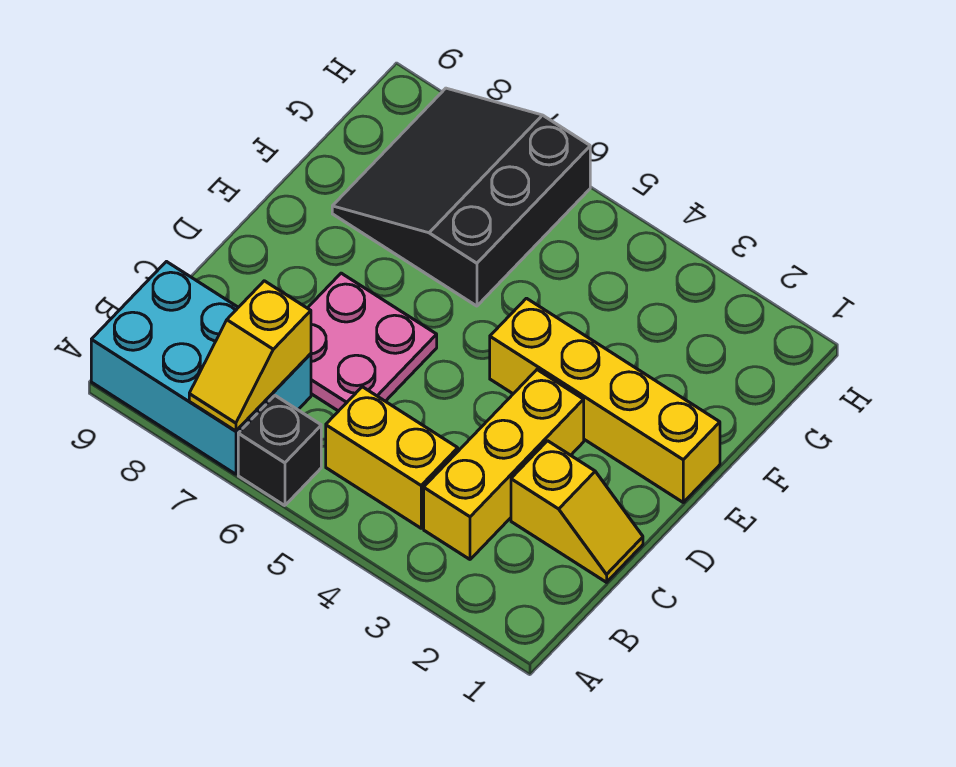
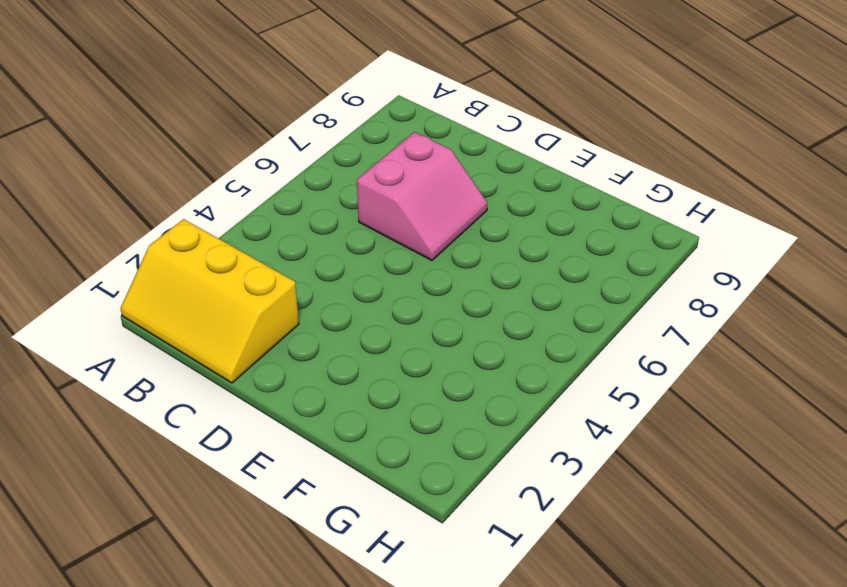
yellow slope A1:C2 level 1 top 2 -> yellow slope C1:C2 level 1 top 2
pink slope C6:D7 level 1 top C -> pink plate C6:D7 level 1
none -> black brick A6 level 1
none -> cyan brick A7:B9 level 1

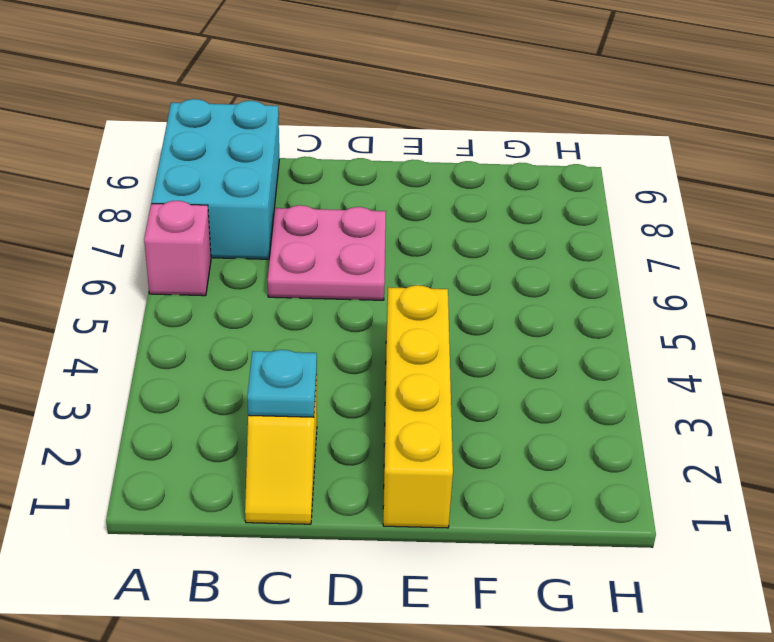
pink brick A6 level 1 -> black brick A6 level 1
cyan plate C2 level 2 -> none
none -> yellow brick B3:D3 level 1
none -> yellow brick B4:B5 level 1

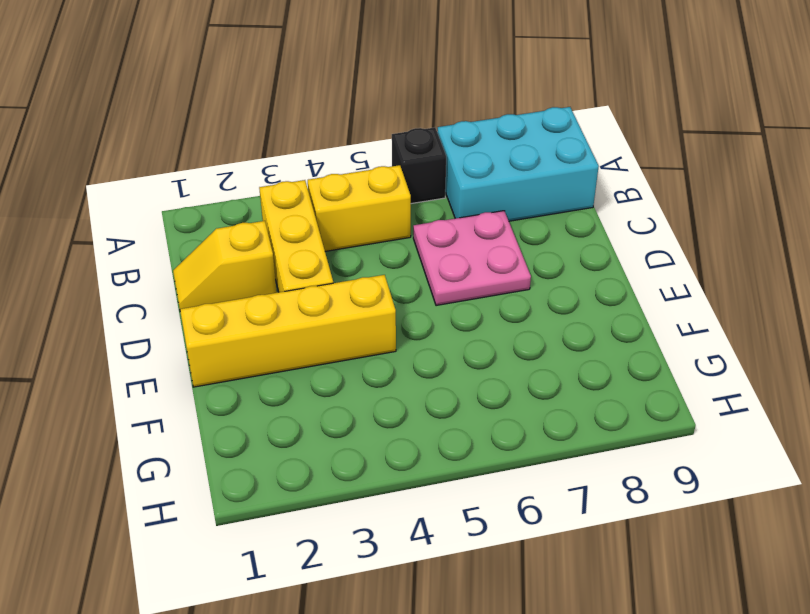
none -> black slope F6:H8 level 1 top 6
none -> yellow slope A7:B7 level 2 top B

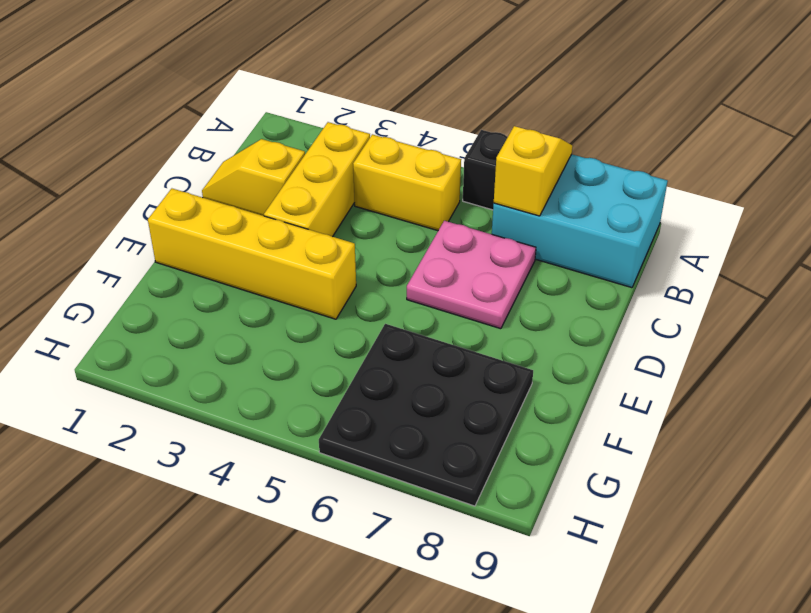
black plate F6:H8 level 1 -> black slope F6:H8 level 1 top 6

